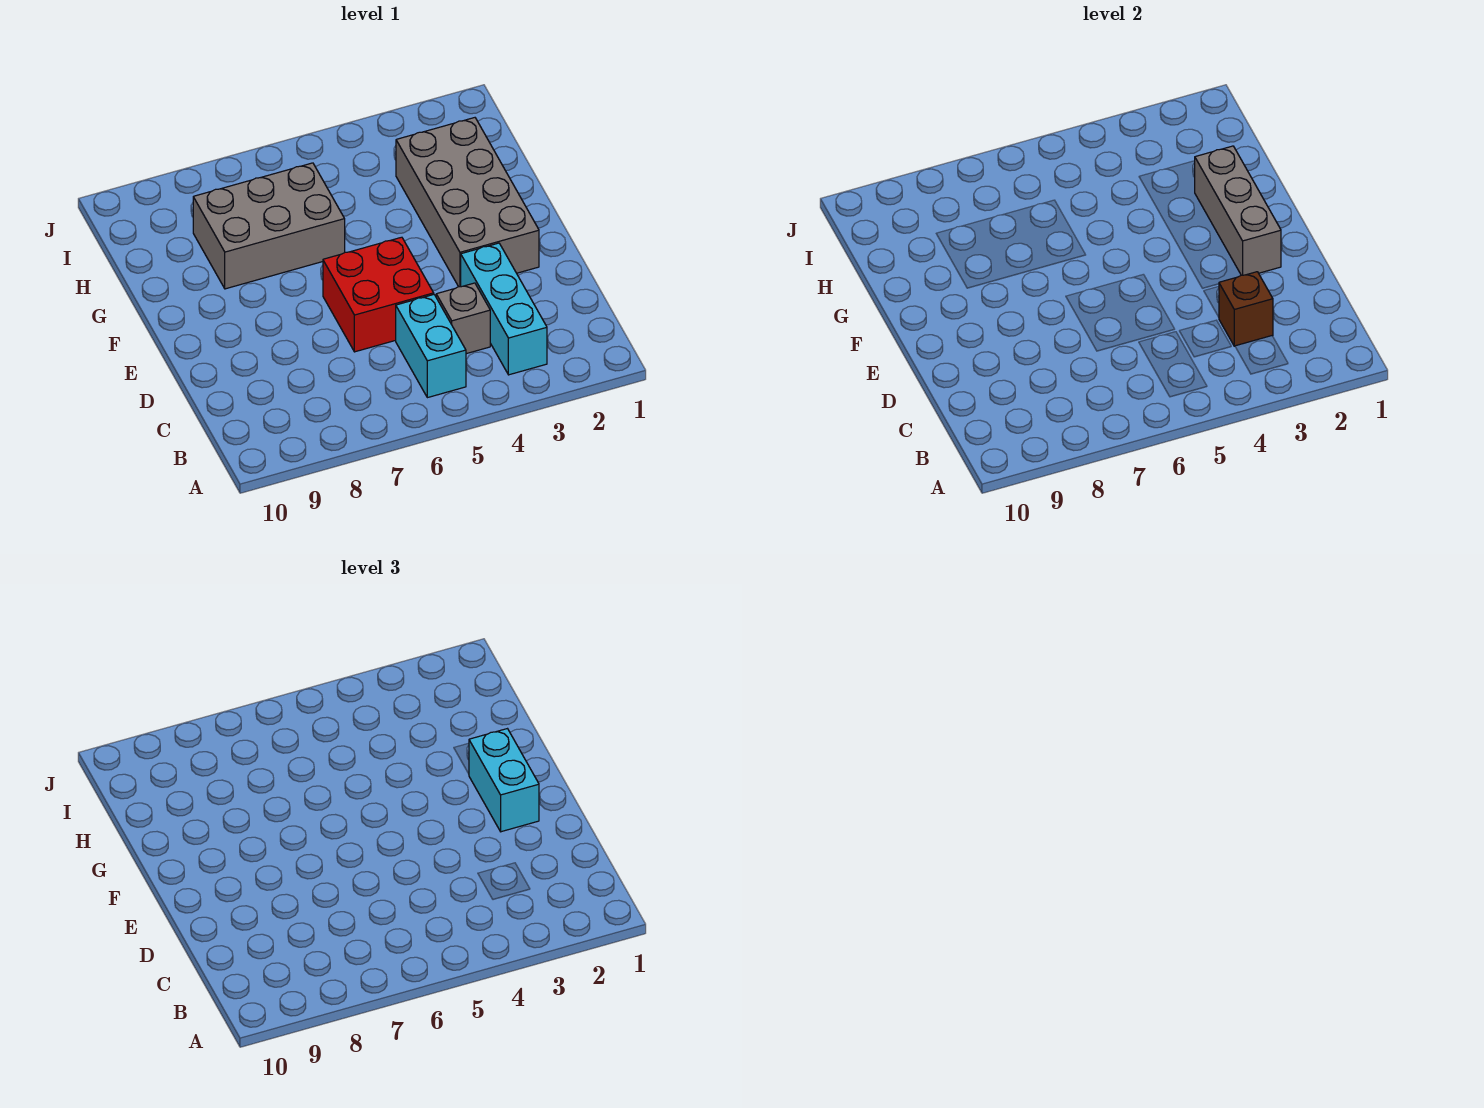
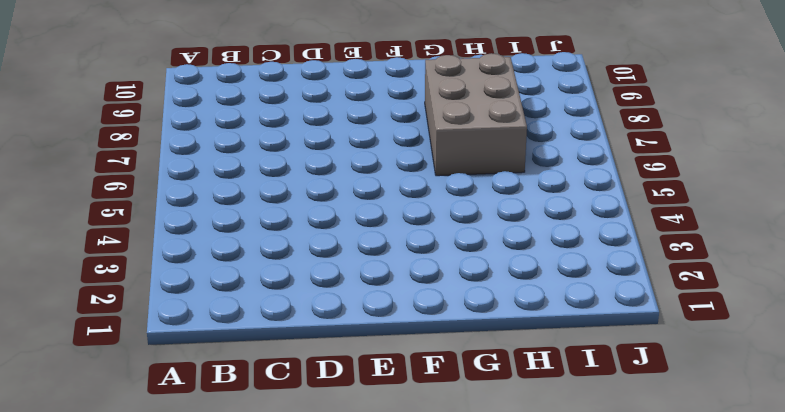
none -> cyan brick B3:D3 level 1
none -> cyan brick B5:C5 level 1

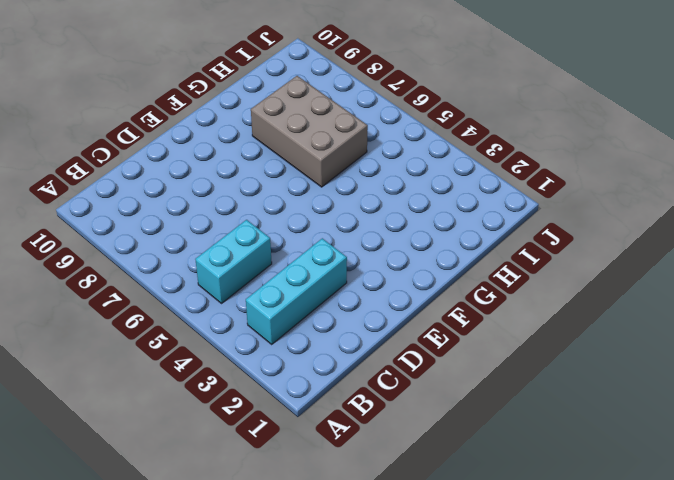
none -> grey brick C4 level 1
none -> red brick D5:E6 level 1

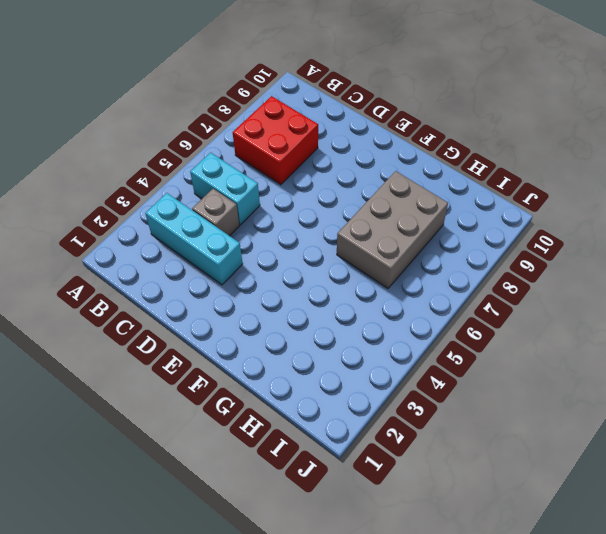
red brick B7:C8 level 1 -> red brick D5:E6 level 1
none -> grey brick E2:H3 level 1
none -> brown brick C3 level 2

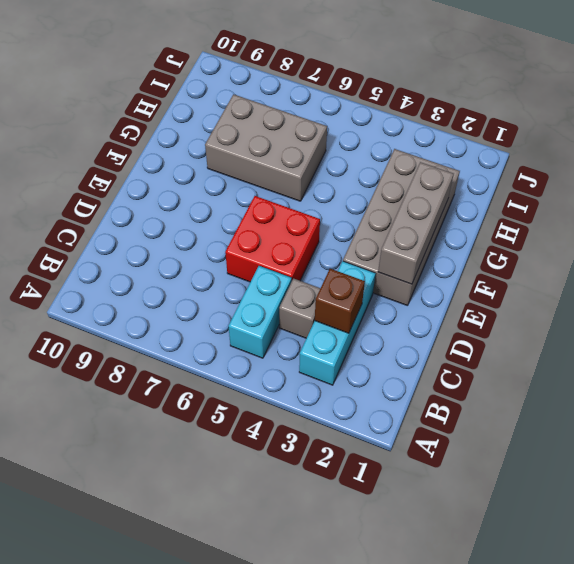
none -> cyan brick E2:F2 level 3

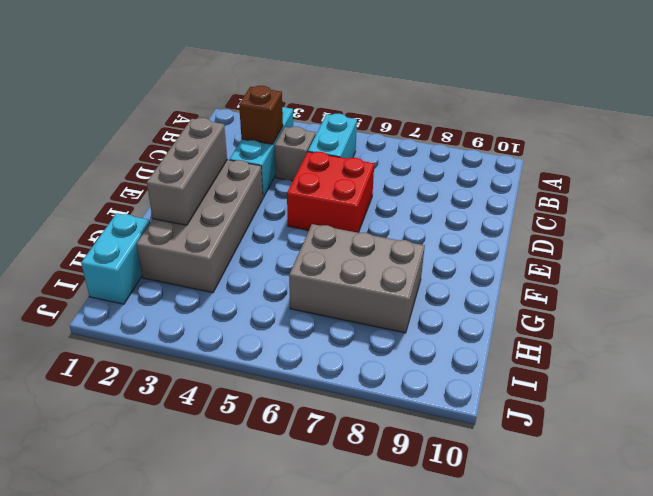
cyan brick H1:I1 level 1 -> cyan brick E2:F2 level 3

